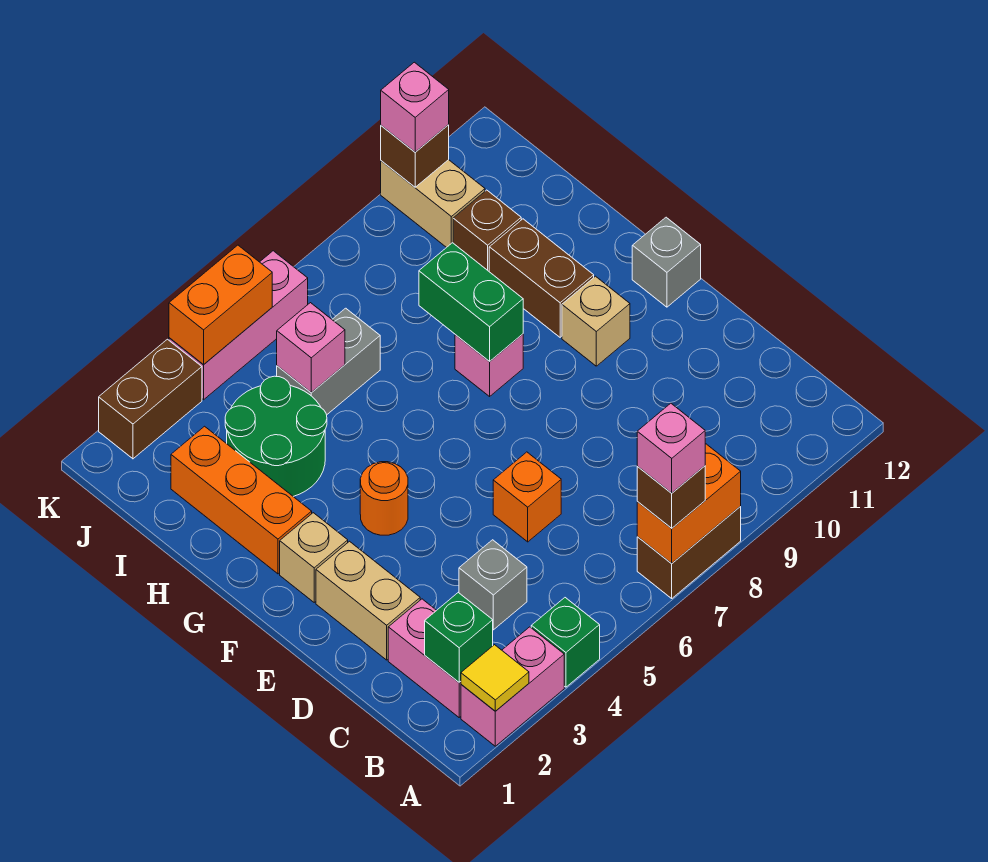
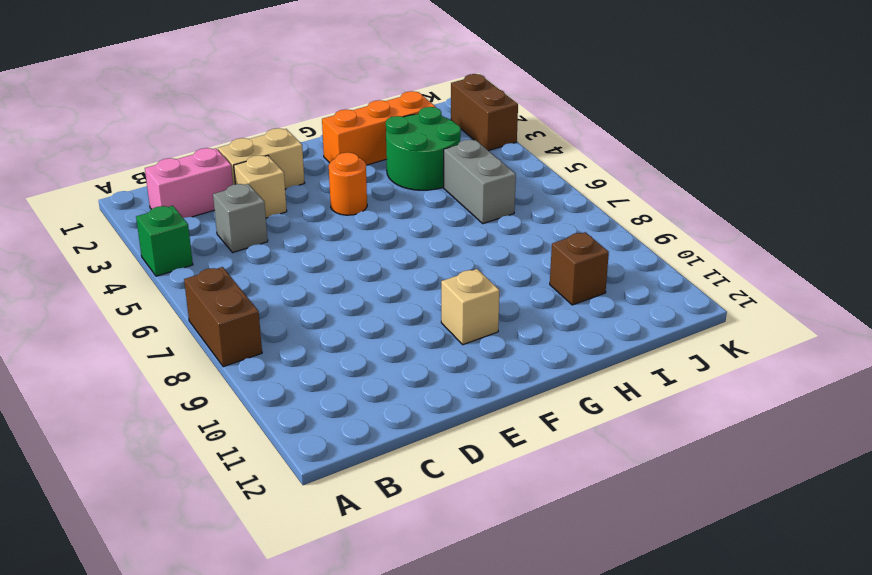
tan brick D3 level 1 -> tan brick F2 level 1
none -> pink brick A2:A3 level 1
none -> orange brick D6 level 1
none -> grey brick F12 level 1
none -> pink brick G8 level 1

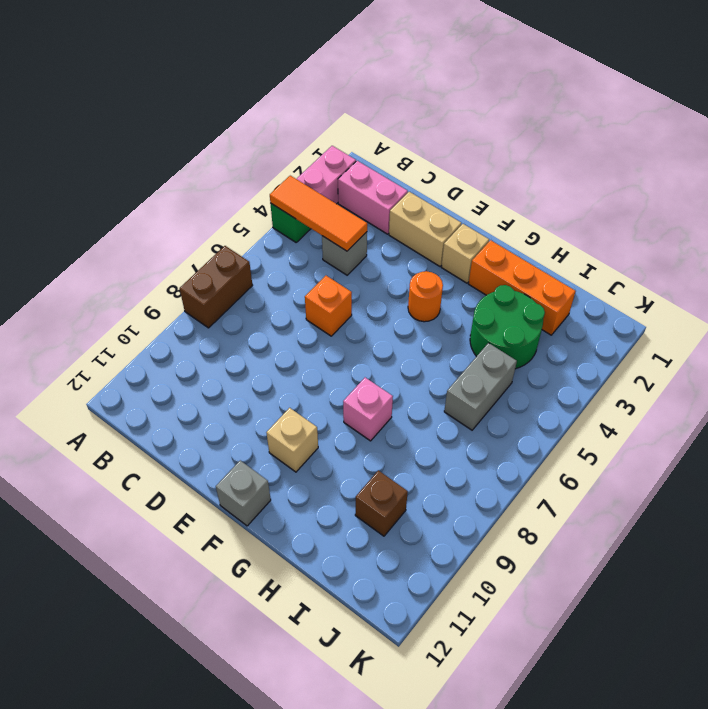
orange tile A4:C4 level 2 -> none
none -> brown brick G10:H10 level 1
none -> tan brick J10:K10 level 1
none -> brown brick K2:K3 level 1
none -> pink brick K4:K6 level 1

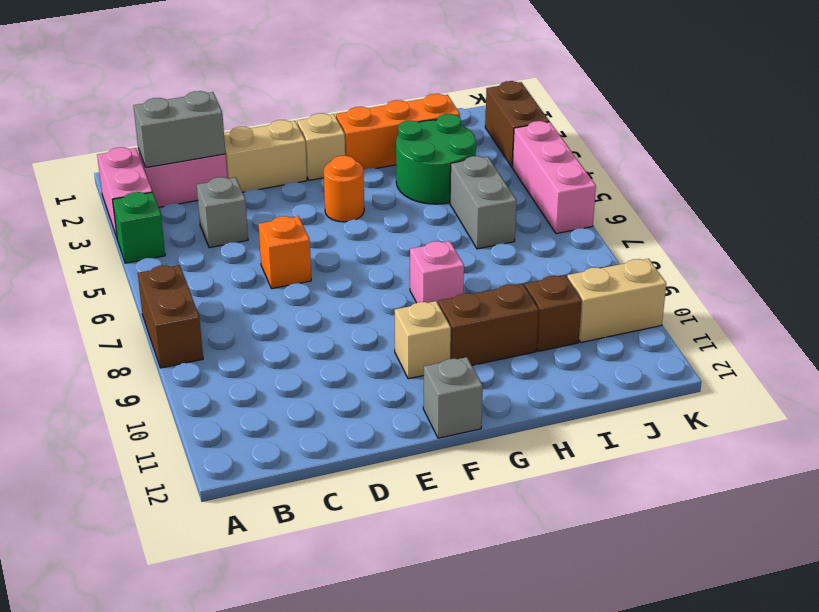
grey brick B2:C2 level 2 -> green brick B2 level 2
none -> yellow tile A2 level 2
none -> orange brick A7:A8 level 2
none -> green brick G8:H8 level 2
none -> pink brick I5 level 2

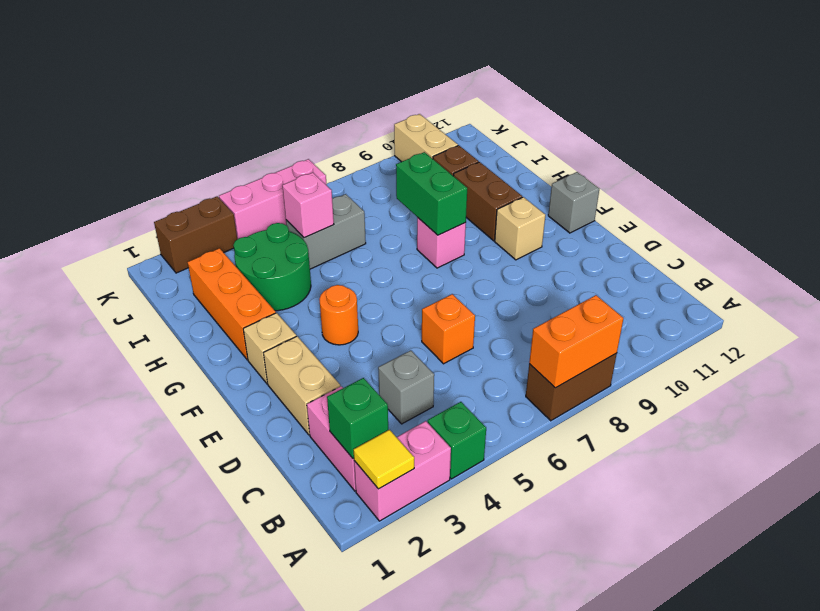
none -> orange brick K4:K5 level 2
none -> brown brick K10 level 2
none -> brown brick A7 level 3
none -> pink brick K10 level 3

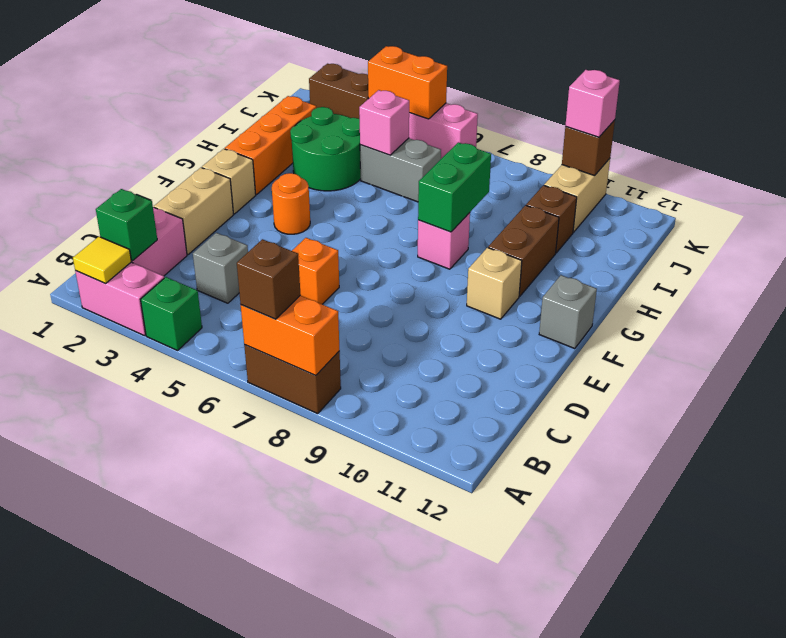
none -> pink brick A7 level 4

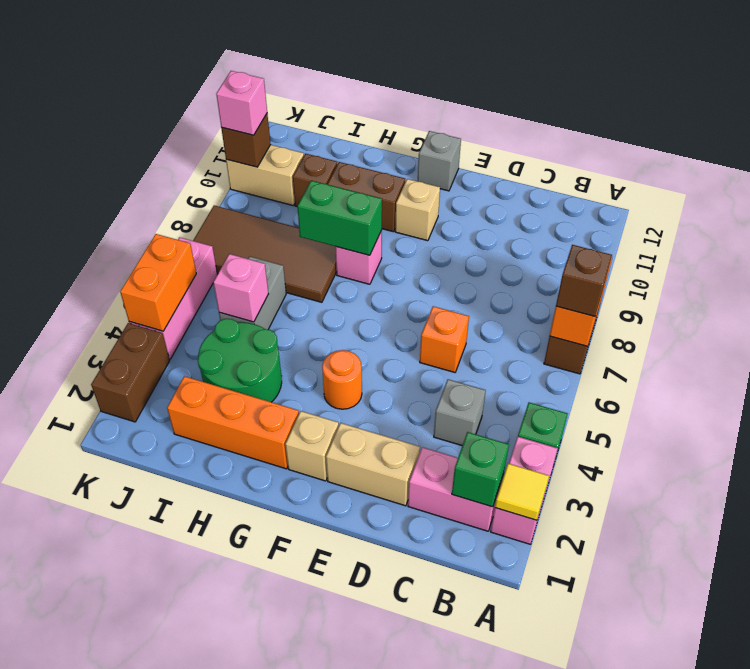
brown tile H7:K8 level 1 -> none
none -> pink brick A7 level 4

